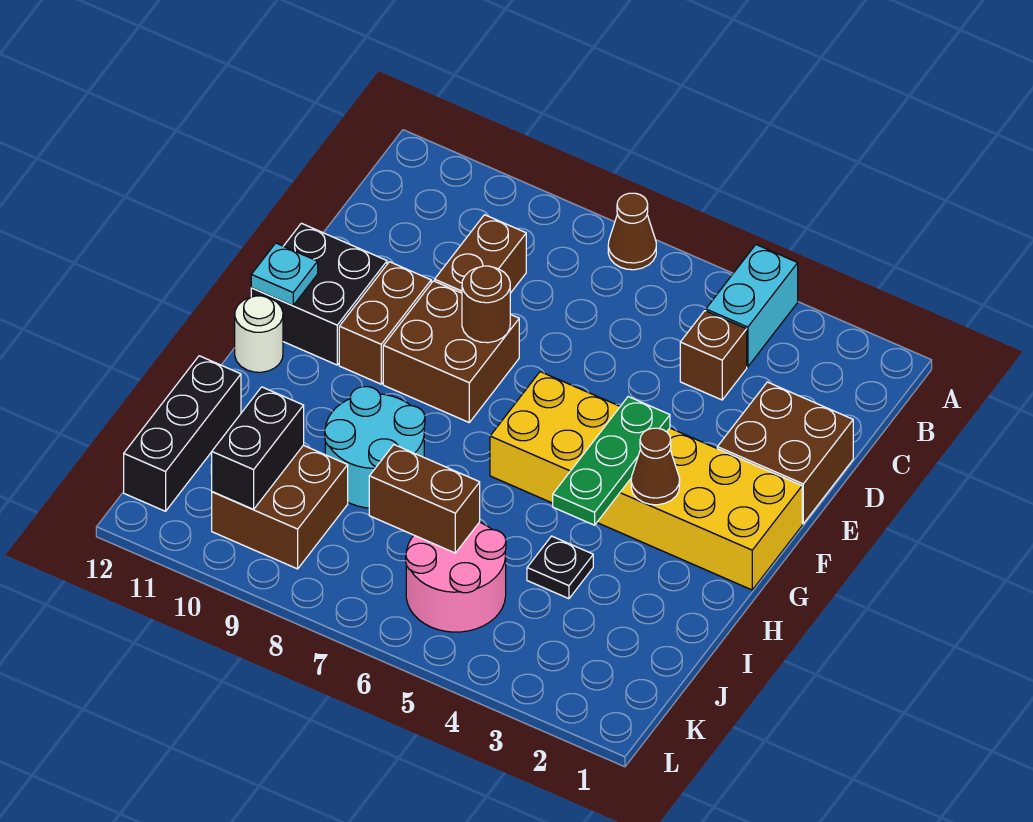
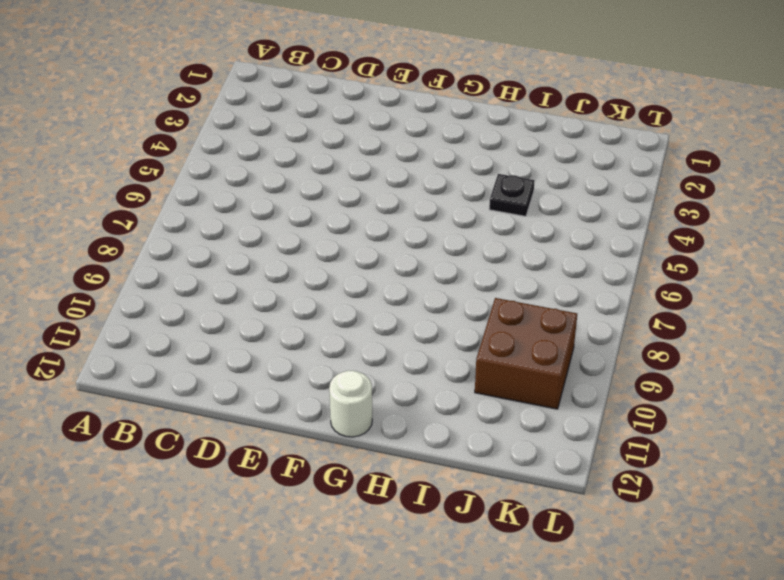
none -> cyan brick A4:B4 level 1
none -> brown cone A7 level 1
none -> brown brick C4 level 1

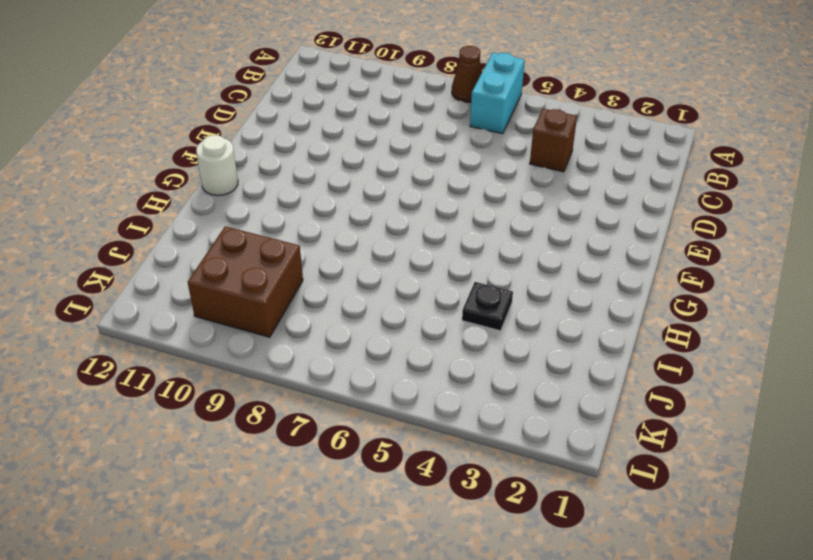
cyan brick A6:B6 level 1 -> cyan brick A4:B4 level 1
none -> brown brick C9:D9 level 1
none -> brown brick D1:E2 level 1
none -> brown brick E8:F9 level 1

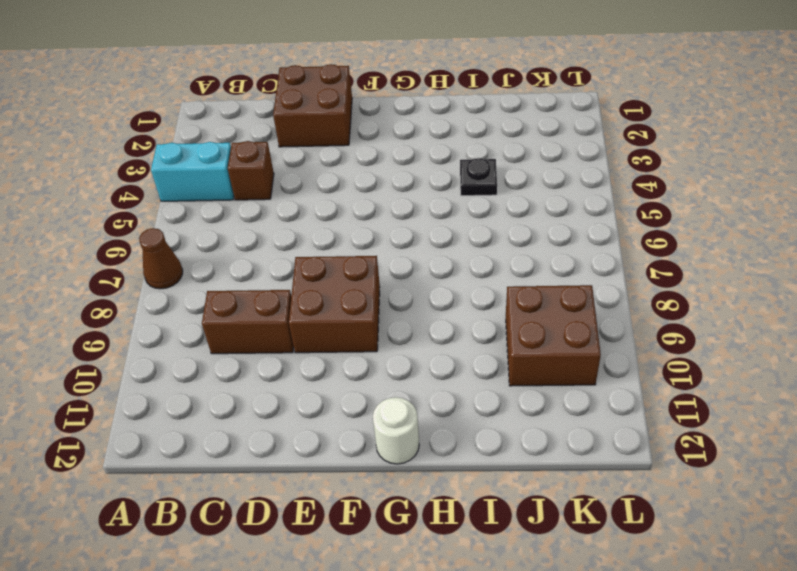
none -> brown brick E10:F10 level 1
none -> black brick E11:F12 level 1
none -> yellow brick F1:G6 level 1

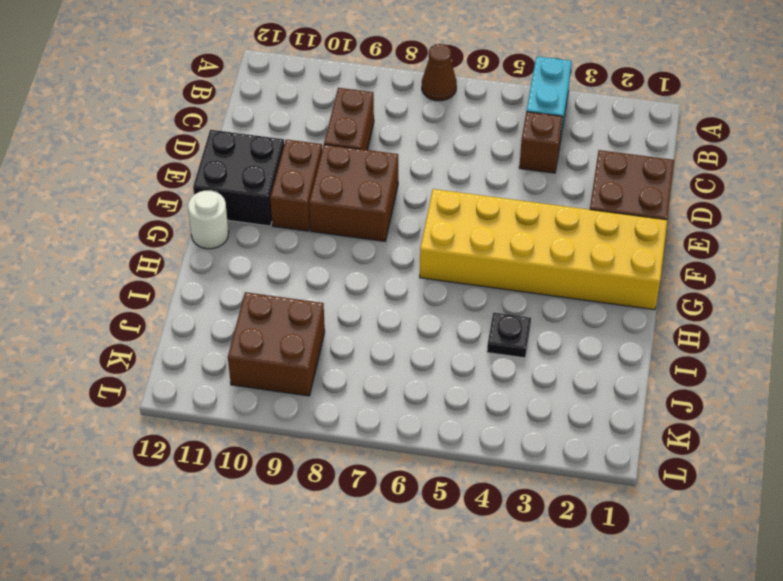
none -> cyan round brick H8:I9 level 1
none -> black brick I12:K12 level 1
none -> pink round brick J5:K6 level 1

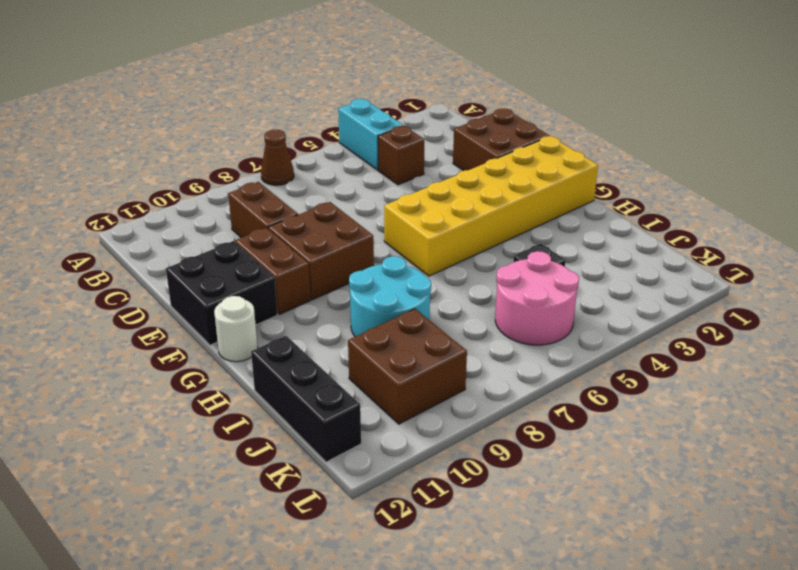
none -> brown round brick E8 level 2
none -> green plate F4:H4 level 2
none -> cyan plate F12 level 2

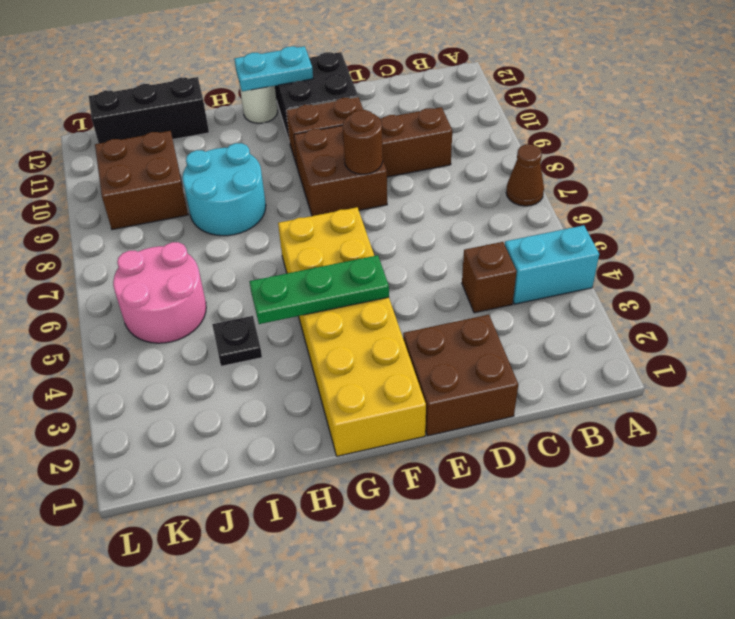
cyan plate F12:G12 level 2 -> cyan plate F12 level 2
none -> brown cone G3 level 2
none -> brown brick J6:J7 level 2
none -> black brick J10:K10 level 2

